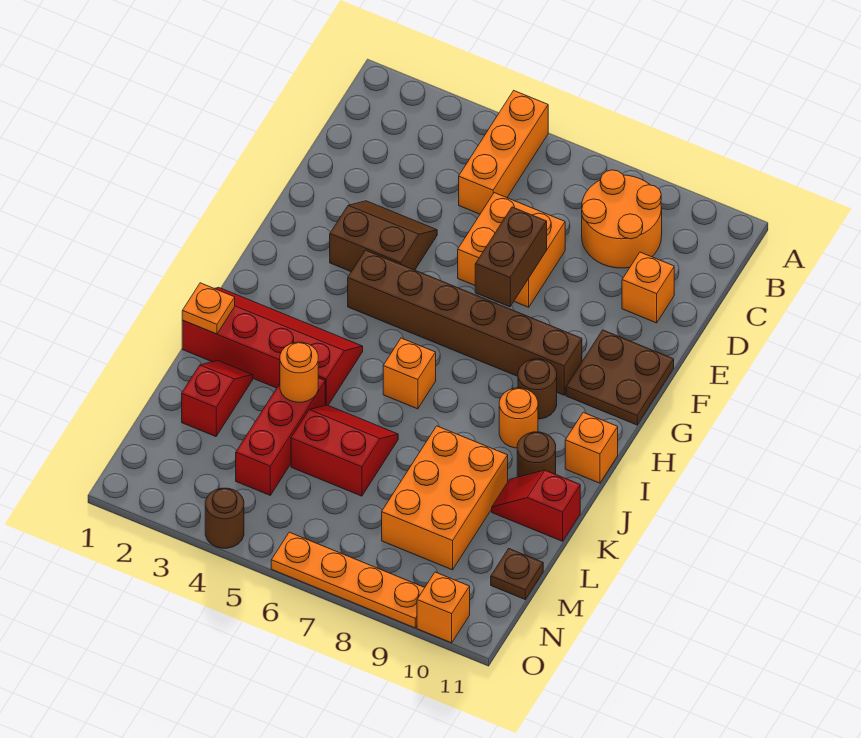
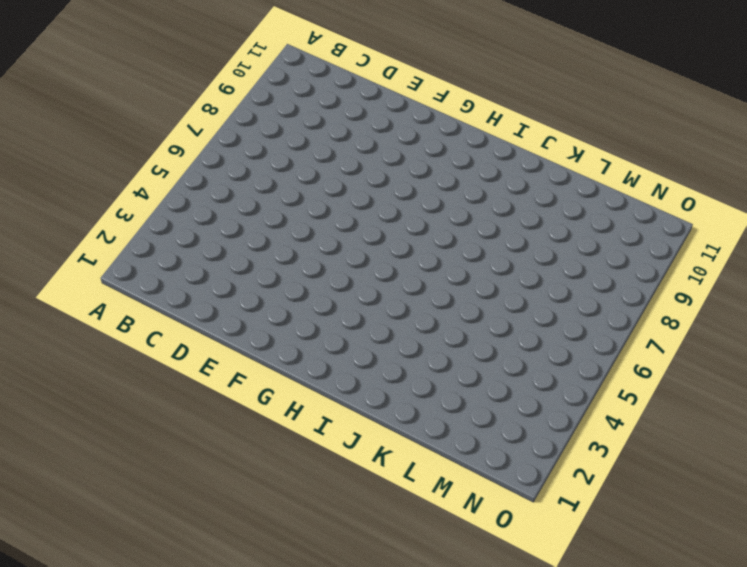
none -> orange brick A5:C5 level 1
none -> orange round brick B8:C9 level 1
none -> orange brick D6:E7 level 1

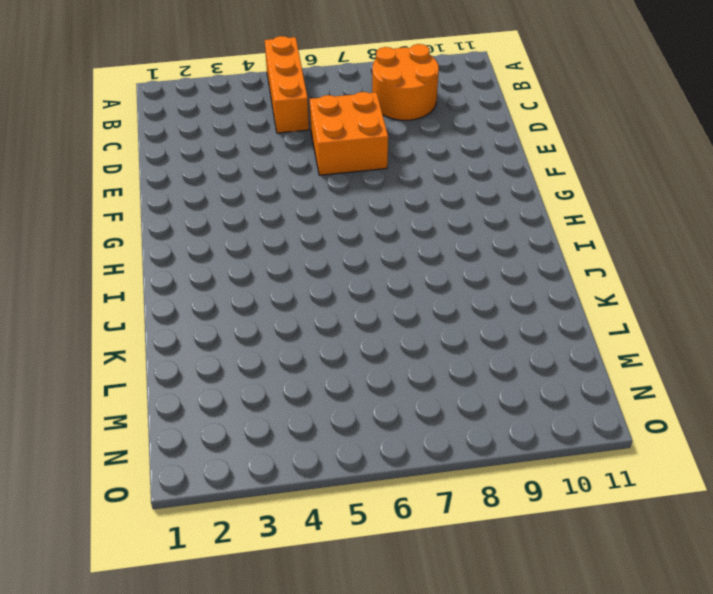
none -> orange brick D10 level 1
none -> brown slope E3:F4 level 1 top F
none -> brown plate F10:G11 level 1

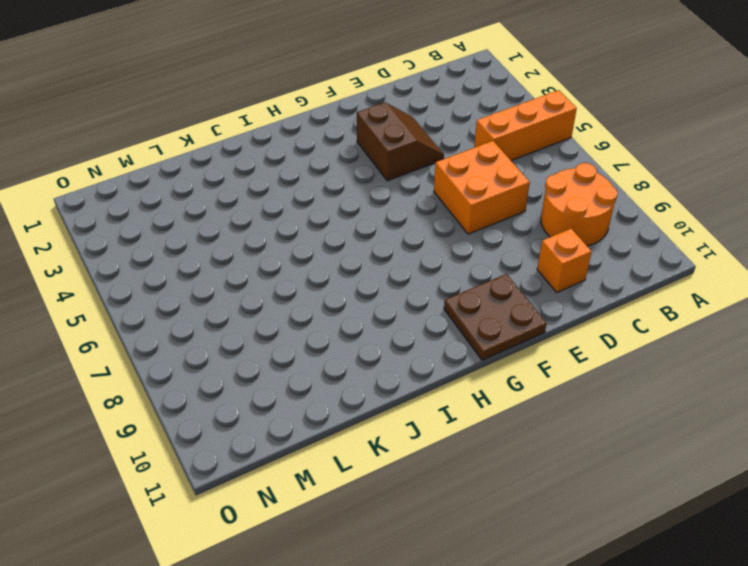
none -> brown brick G4:G9 level 1
none -> brown round brick H9 level 1
none -> red slope I1:J4 level 1 top J

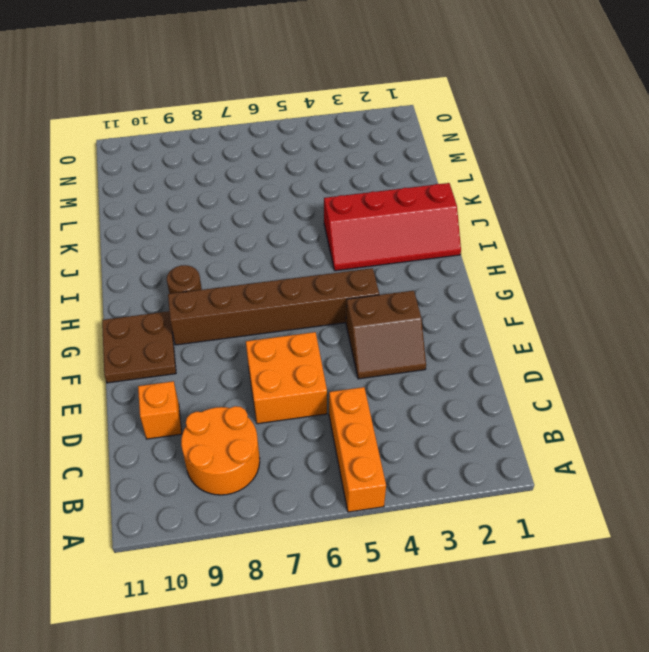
none -> orange brick I6 level 1
none -> orange round brick I9 level 1
none -> orange brick I11 level 1

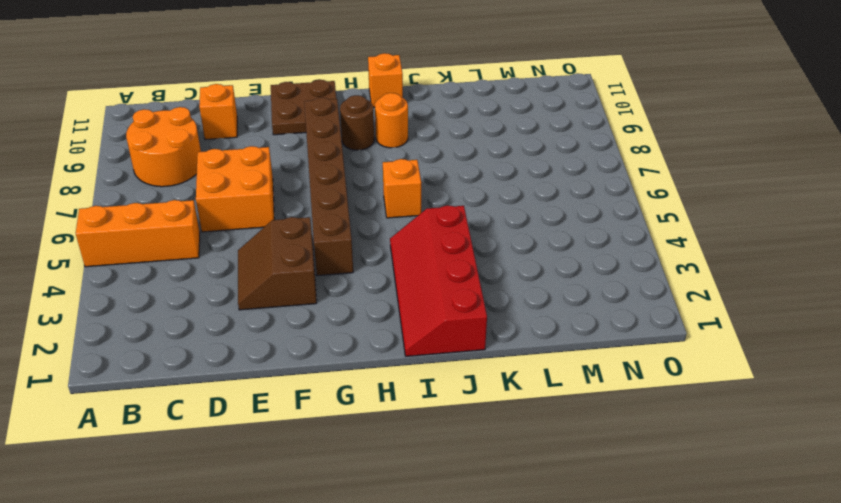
none -> brown round brick J10 level 1
none -> red slope K2:L2 level 1 top L
none -> red brick K4:M4 level 1

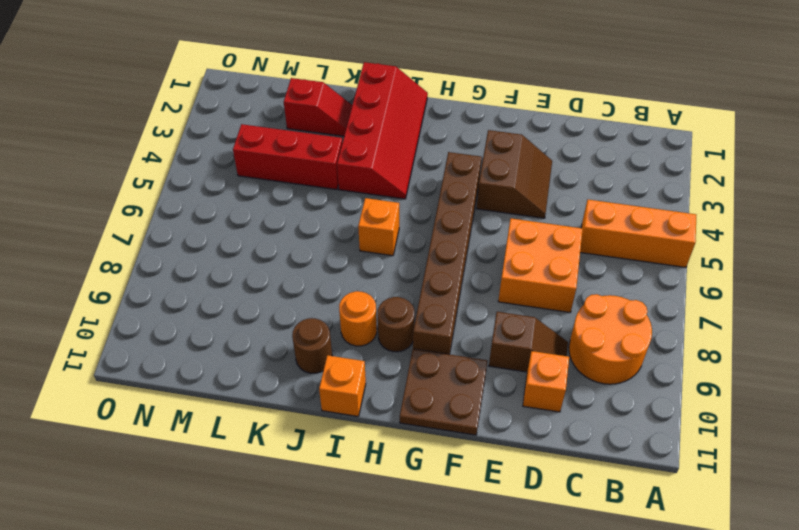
brown slope D9:E9 level 1 top E -> none
none -> red slope K5:L6 level 1 top L
none -> orange brick K8:M9 level 1
none -> red slope K10:K11 level 1 top 11

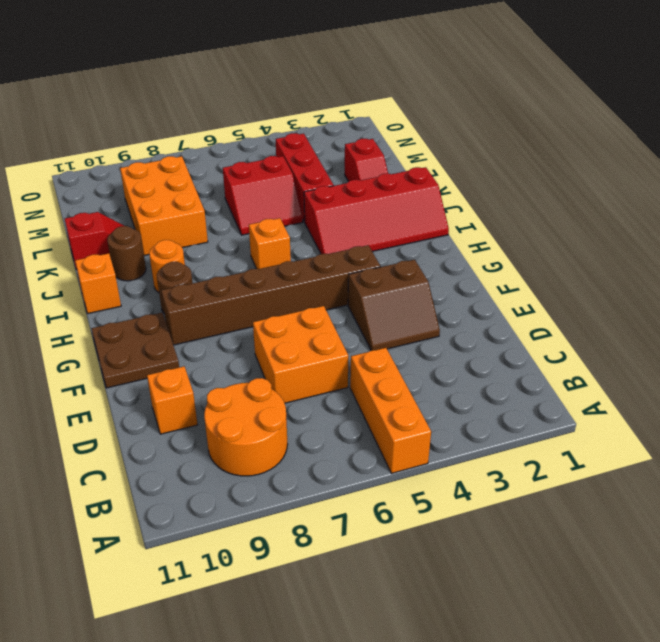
none -> brown plate M11 level 1
none -> brown round brick O4 level 1
none -> orange plate O6:O9 level 1

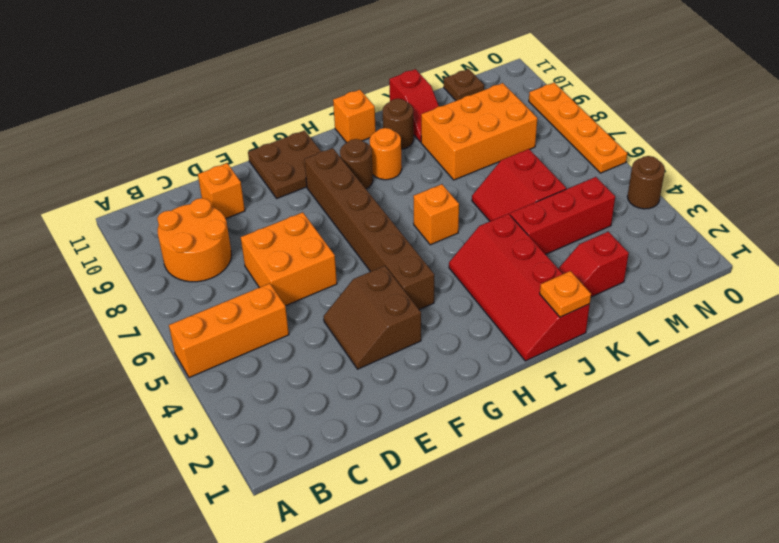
none -> orange brick O10 level 1
none -> brown brick E7:F7 level 2
none -> orange round brick K4 level 2

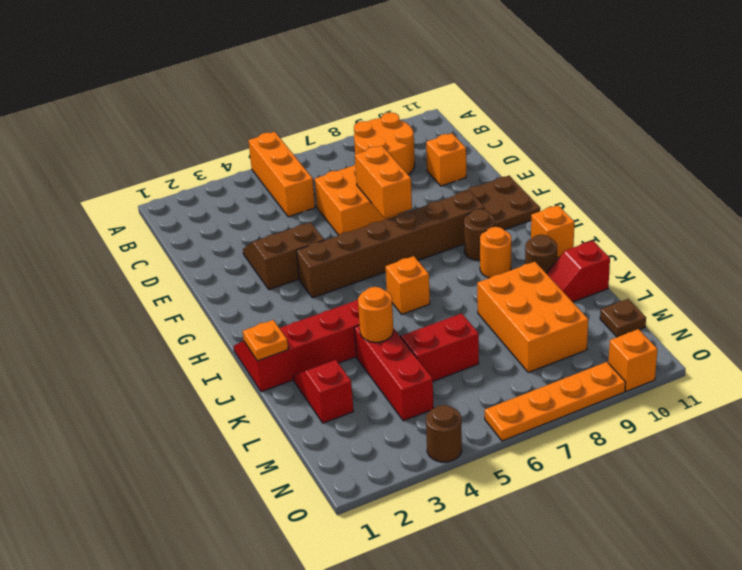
orange brick E7:F7 level 2 -> brown brick E7:F7 level 2

